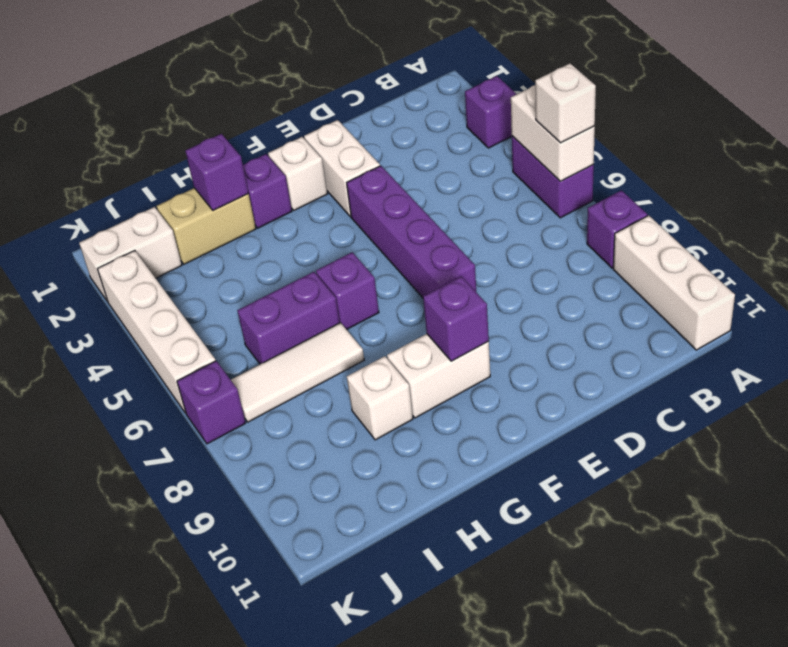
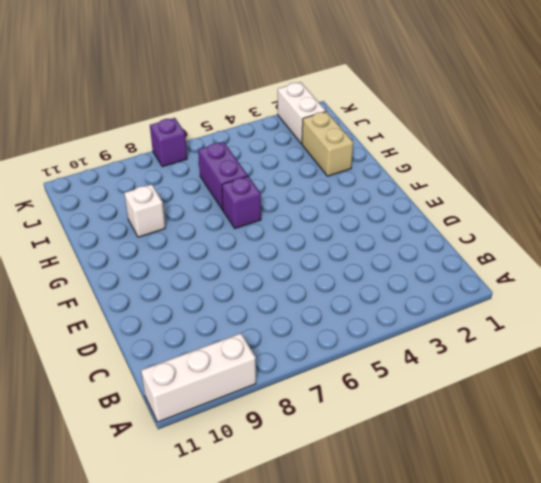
none -> purple brick A3 level 1
none -> purple brick A5:A6 level 1
none -> purple brick A8 level 1

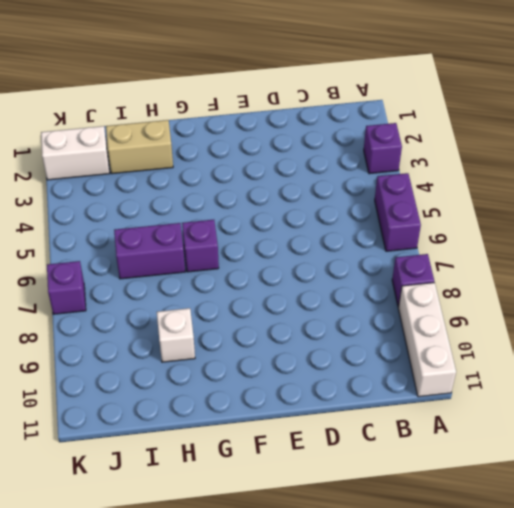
none -> white brick E2:E3 level 1
none -> purple brick E4:E7 level 1
none -> white brick F2 level 1

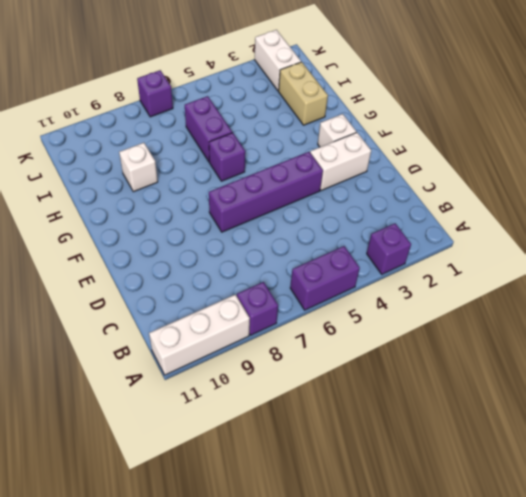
none -> white brick F9:G9 level 1
none -> purple brick G2 level 1
none -> white tile H7:J7 level 1

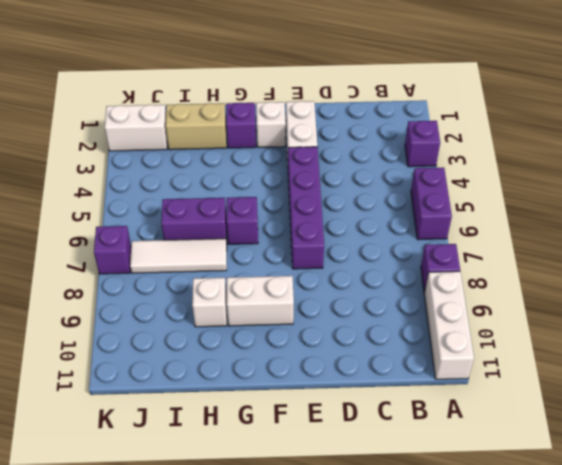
none -> white brick K3:K6 level 1
none -> white brick A5:A6 level 2
none -> purple brick F9 level 2

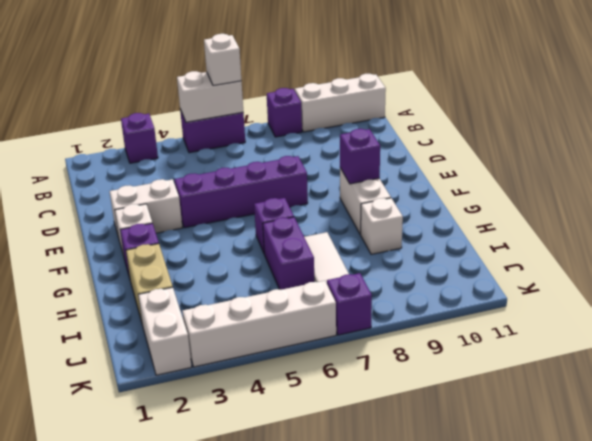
none -> purple brick H2 level 2

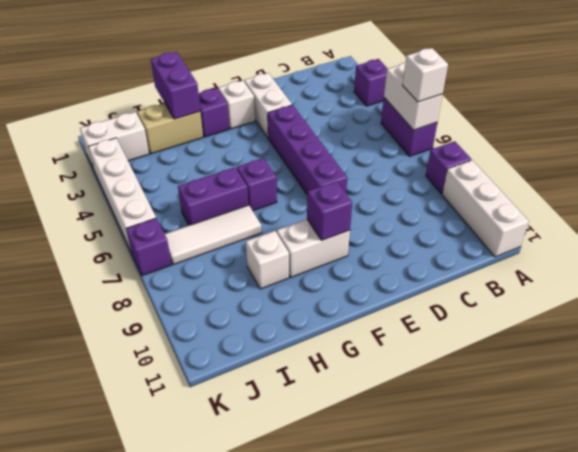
purple brick H1:H2 level 2 -> purple brick H2 level 2

